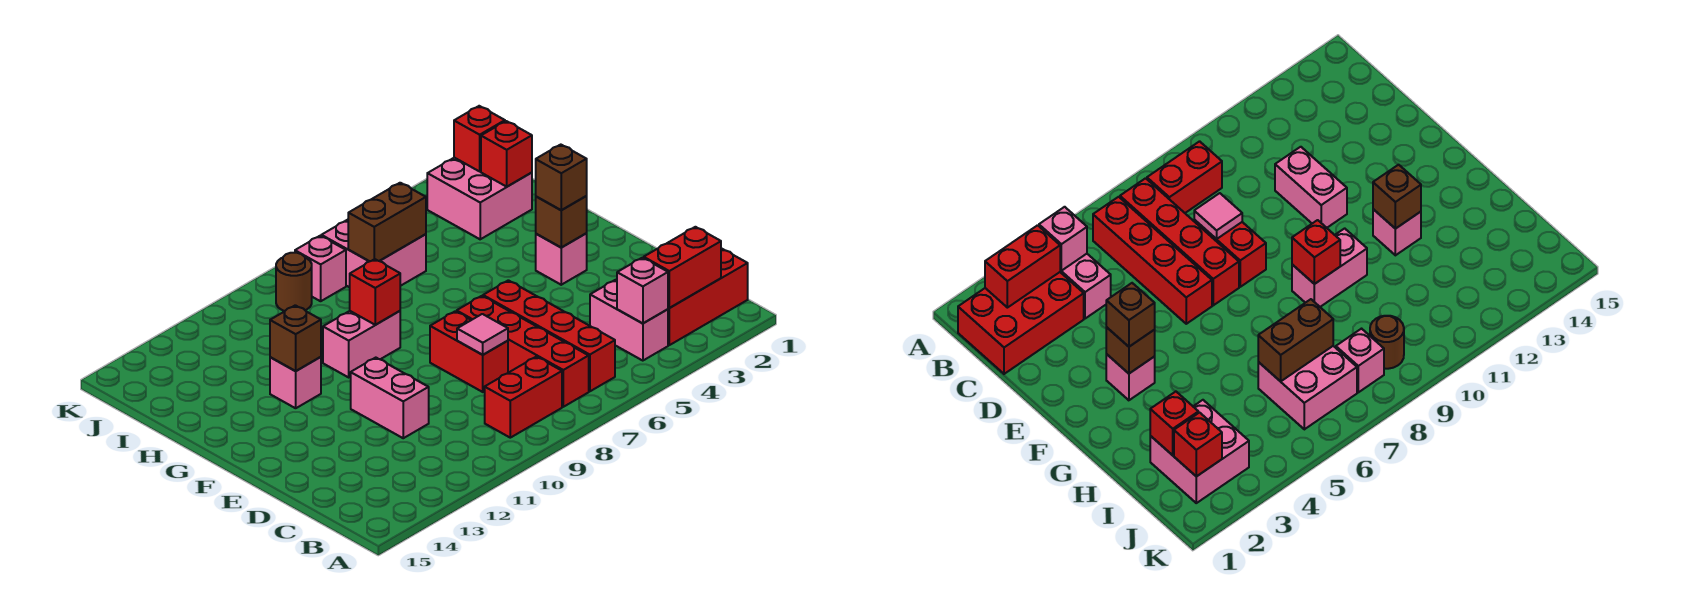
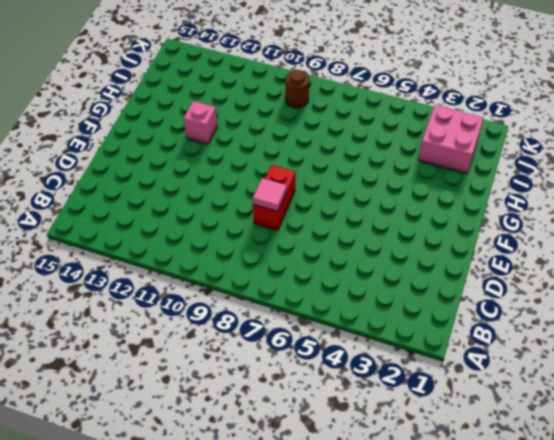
none -> red brick B1:C3 level 1
none -> pink brick B4:C4 level 1
none -> red brick B6:E6 level 1

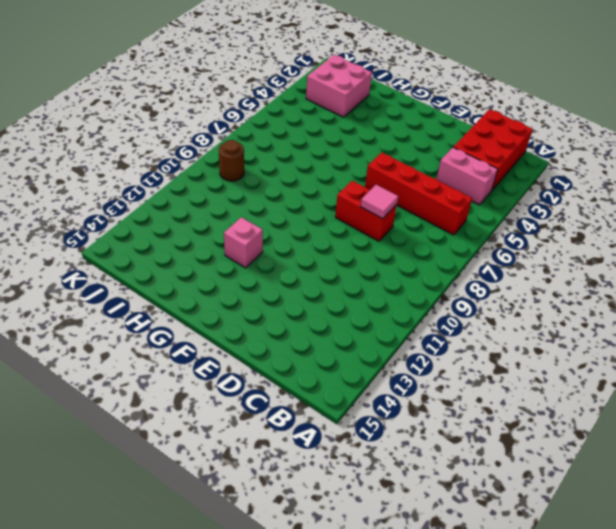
none -> red brick B7:E7 level 1
none -> red brick B8:B9 level 1
none -> pink brick D11:E11 level 1

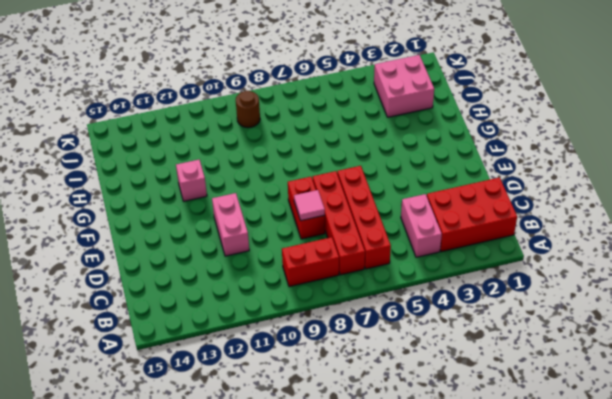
none -> pink brick F3 level 1
none -> pink brick G9:G10 level 1
none -> pink brick I6:J7 level 1

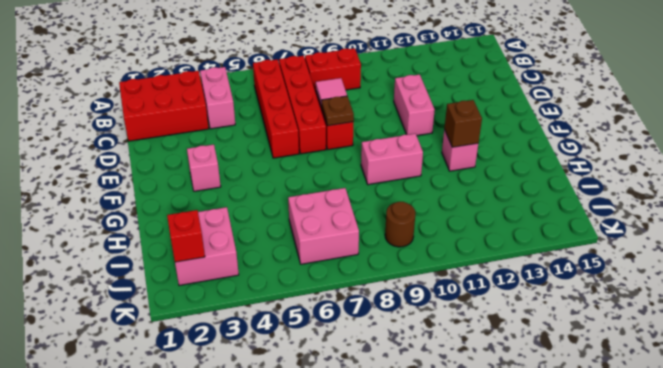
brown plate E8 level 2 -> none
none -> pink brick J8 level 1
none -> red brick B2:B3 level 2
none -> pink brick B4 level 2

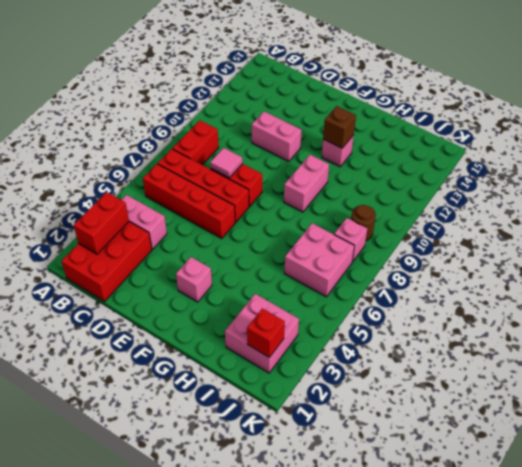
none -> pink brick B4 level 2
none -> brown brick F3 level 2
none -> red brick G9 level 2

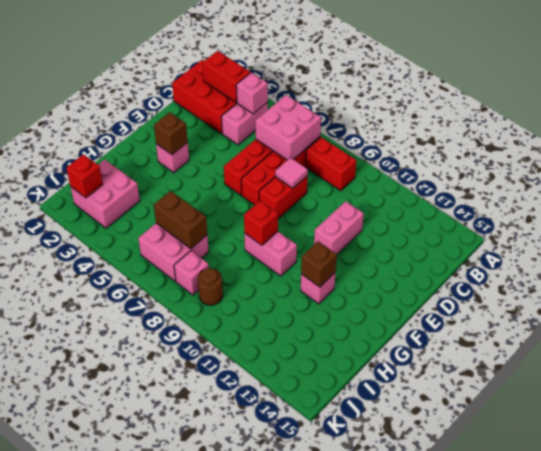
pink brick B6:C7 level 2 -> none
none -> red brick I2 level 2
none -> brown brick F3 level 3

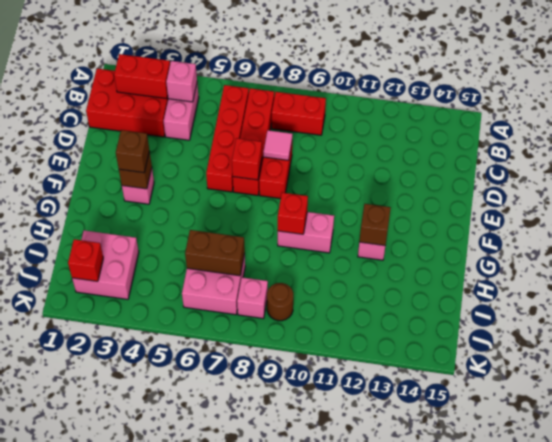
red brick E7 level 2 -> red brick I2 level 2
none -> pink brick D11:E11 level 1

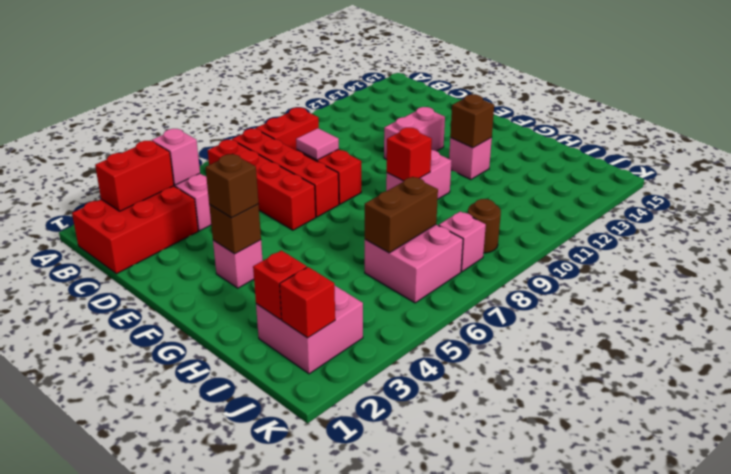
pink brick E11:E12 level 1 -> pink brick D11:E11 level 1

